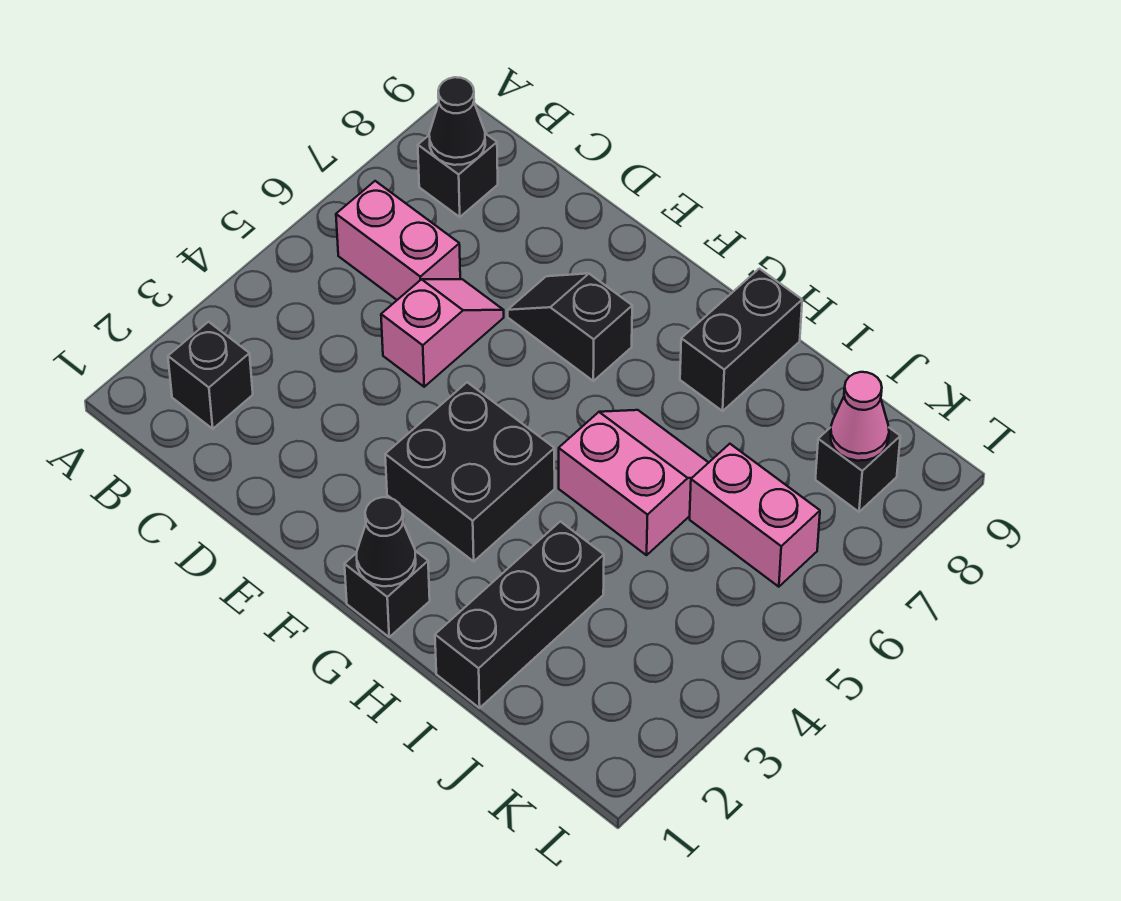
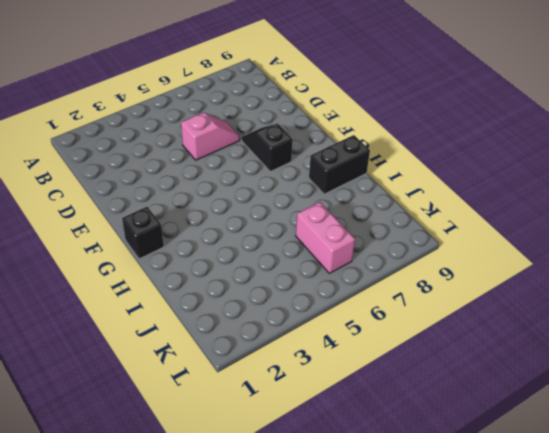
none -> black brick B2 level 1
none -> pink brick B6:C6 level 1
none -> black brick B8 level 1

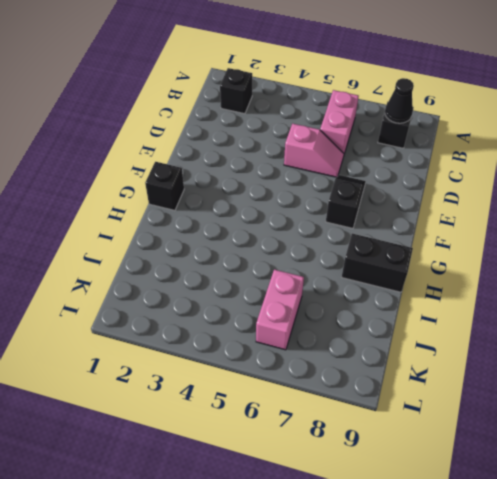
none -> black brick F3:G4 level 1
none -> pink slope H5:I6 level 1 top 5
none -> black brick I1:I3 level 1

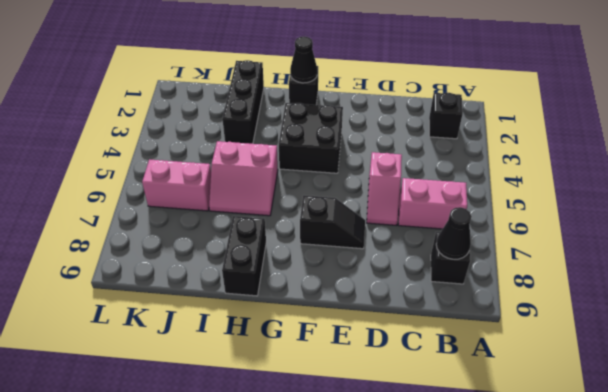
none -> black brick K8 level 1
none -> pink cone K8 level 2

